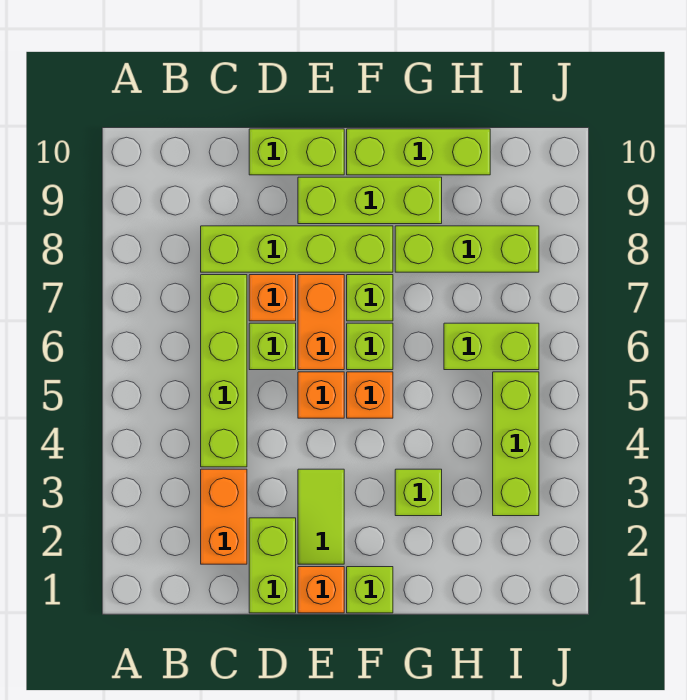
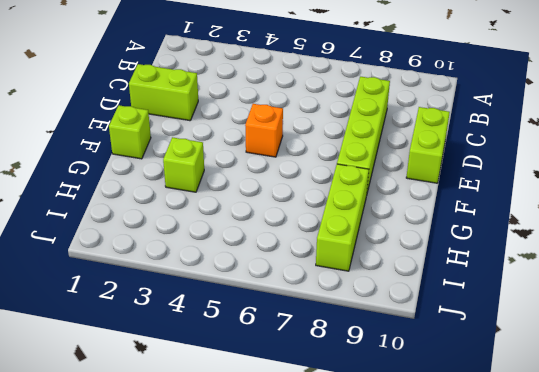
none -> orange brick C2:C3 level 1
none -> lime brick C4:C7 level 1
none -> lime brick D6 level 1

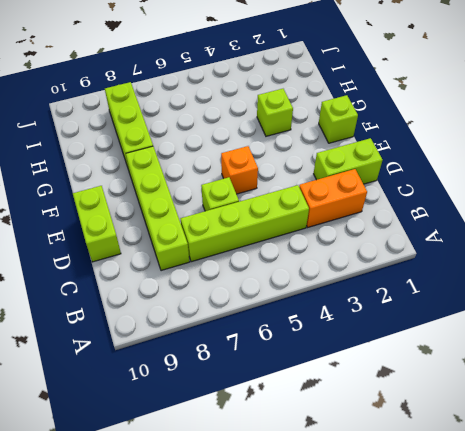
none -> orange brick D7 level 1
none -> orange brick E1 level 1
none -> lime tile E2:E3 level 1

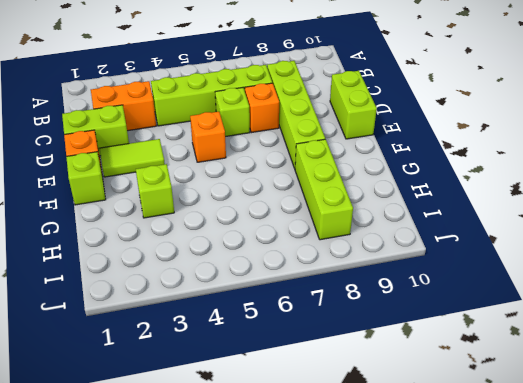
none -> orange brick E6:E7 level 1
none -> lime brick E9:G9 level 1
none -> orange brick F5 level 1

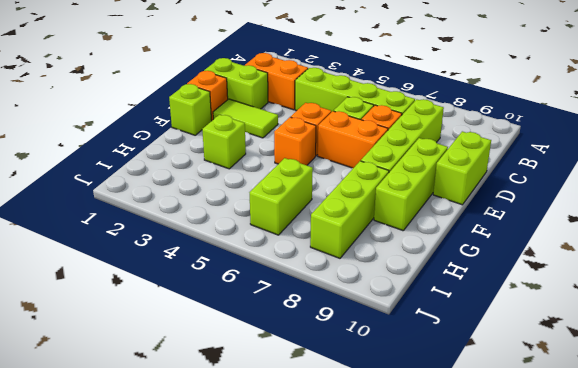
none -> lime brick F6 level 1
none -> lime brick F7 level 1
none -> lime brick F10:H10 level 1

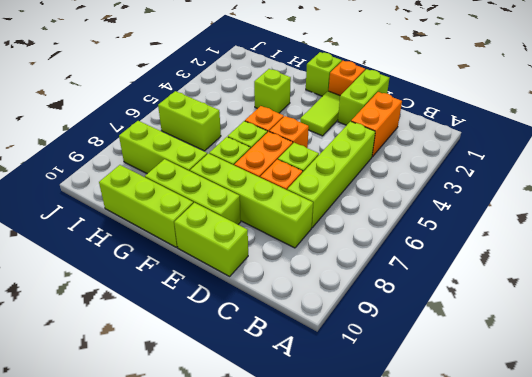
none -> lime brick I3:I5 level 1

